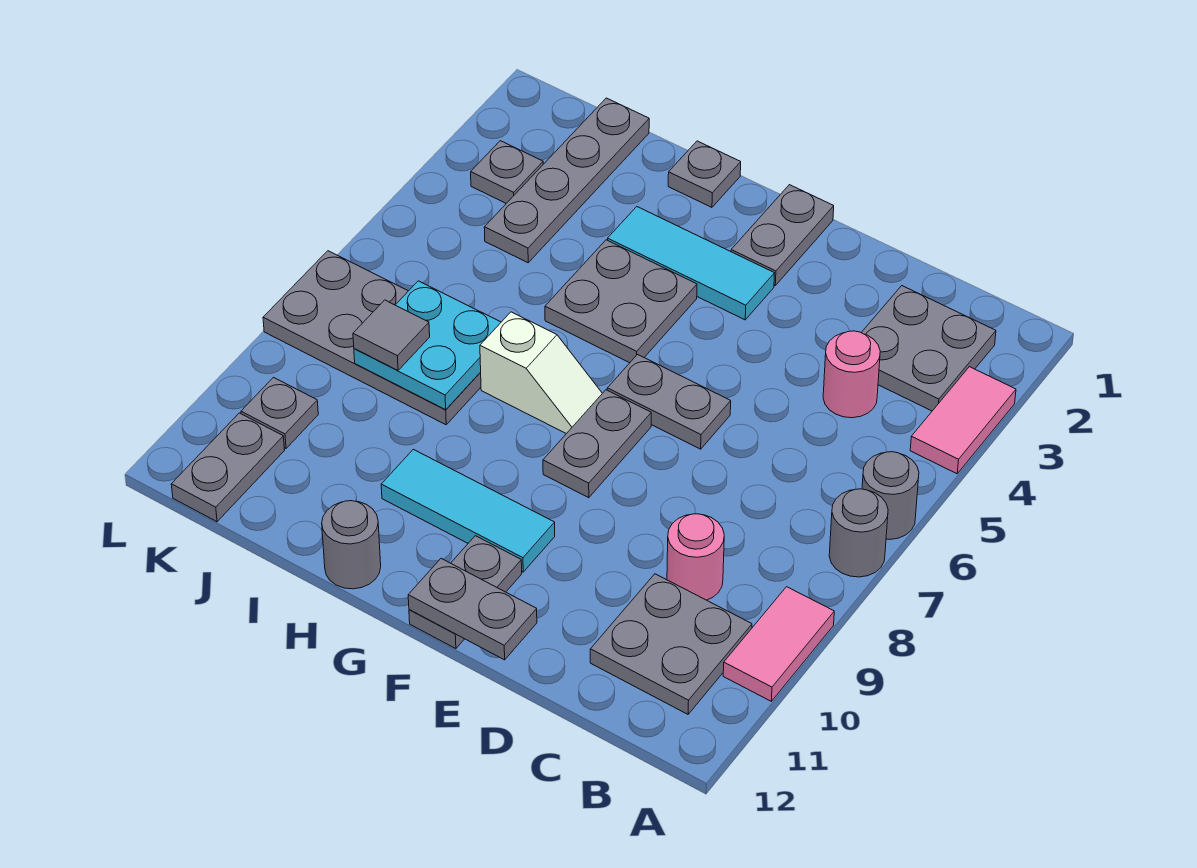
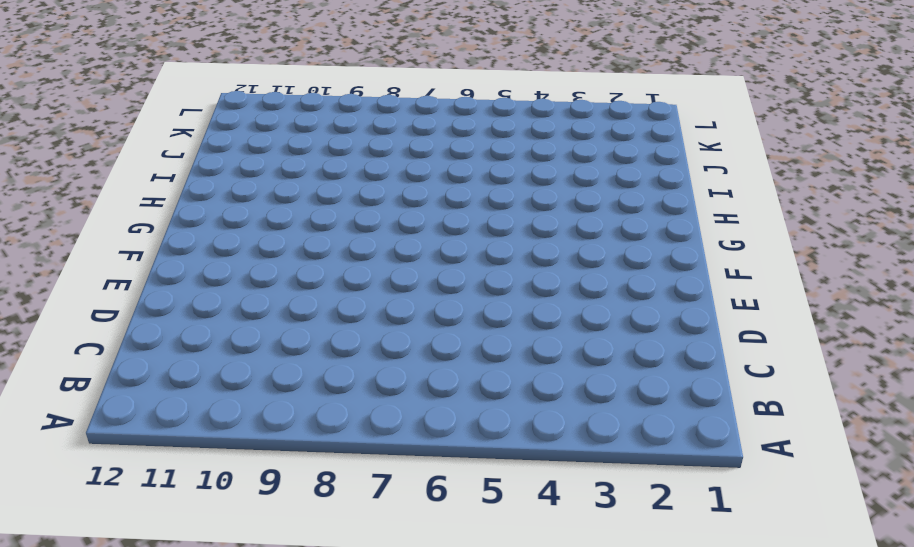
none -> pink tile A3:A4 level 1
none -> grey round brick A6 level 1
none -> grey round brick A7 level 1

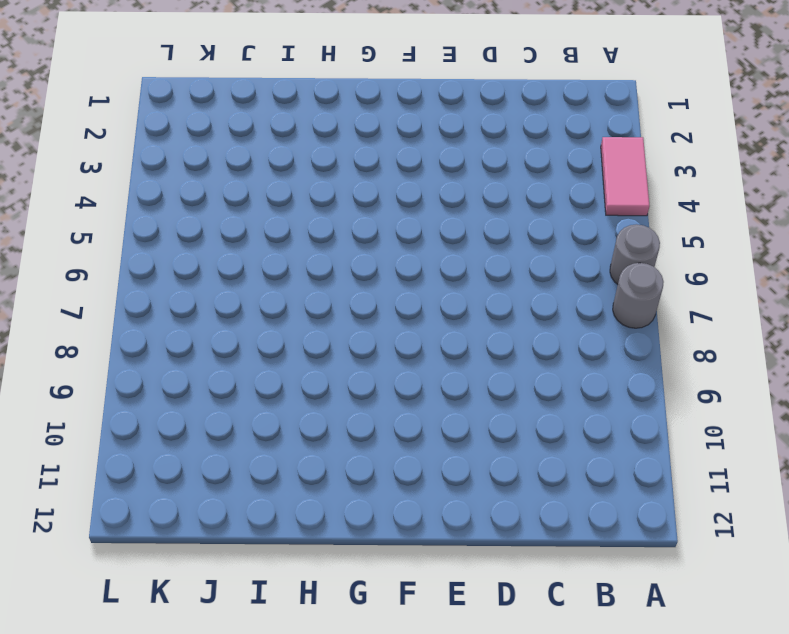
none -> pink tile A9:A10 level 1
none -> grey plate B2:C3 level 1
none -> grey plate B10:C11 level 1

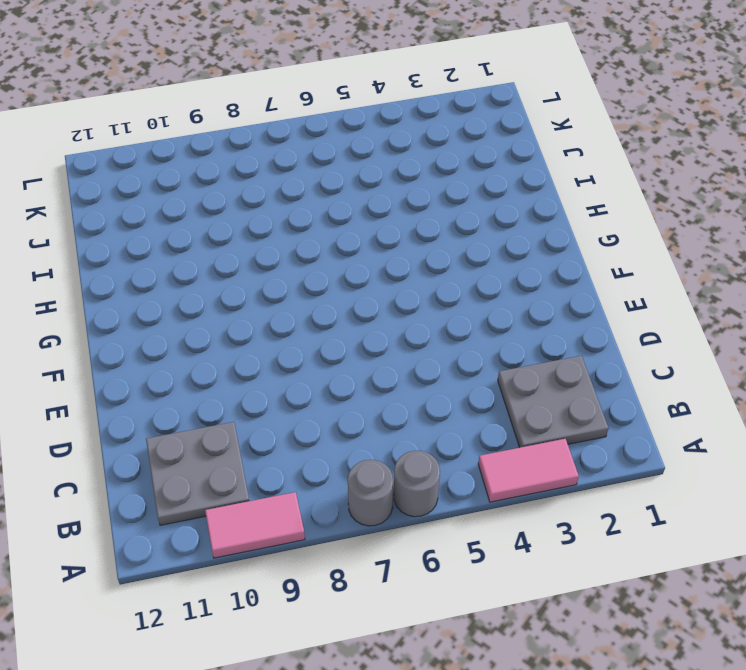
none -> pink round brick C4 level 1
none -> pink round brick C9 level 1
none -> grey plate E6:F6 level 1

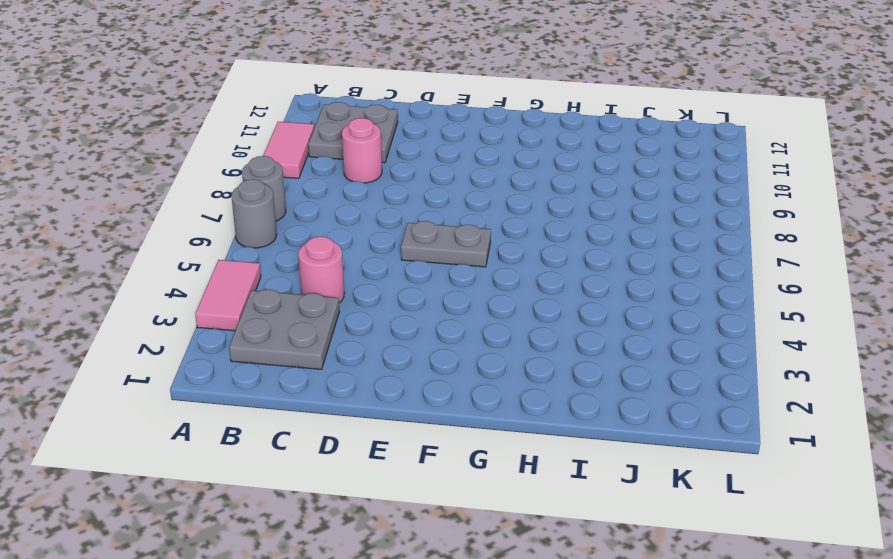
none -> grey plate F1:F2 level 1
none -> cyan tile F3:H3 level 1
none -> grey plate F7:F8 level 1

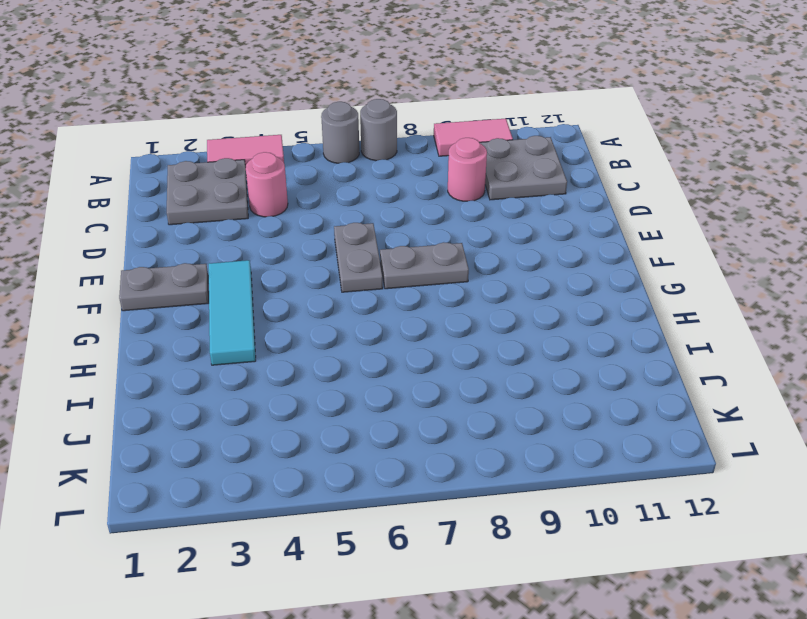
none -> cyan tile F10:H10 level 1
none -> grey plate F11:F12 level 1
none -> grey plate G4:H5 level 1

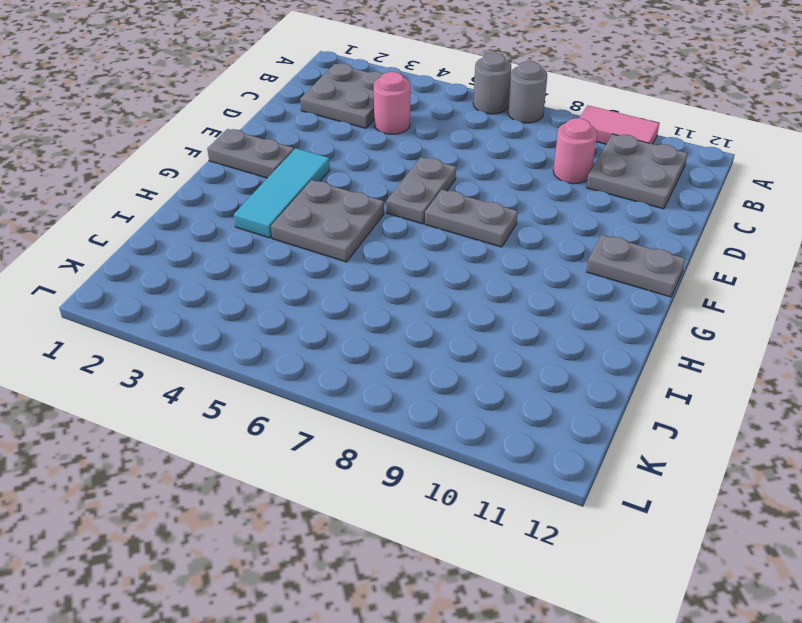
none -> pink tile A3:A4 level 1
none -> cyan tile F10:H10 level 1
none -> white slope G7:H7 level 1 top H

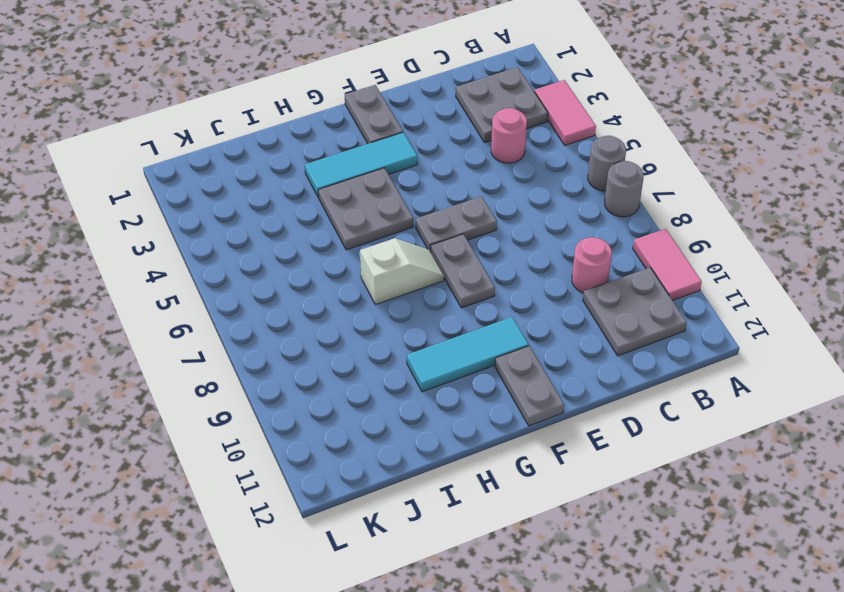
none -> grey plate H1 level 1
none -> grey round brick H12 level 1
none -> grey plate I7:L8 level 1

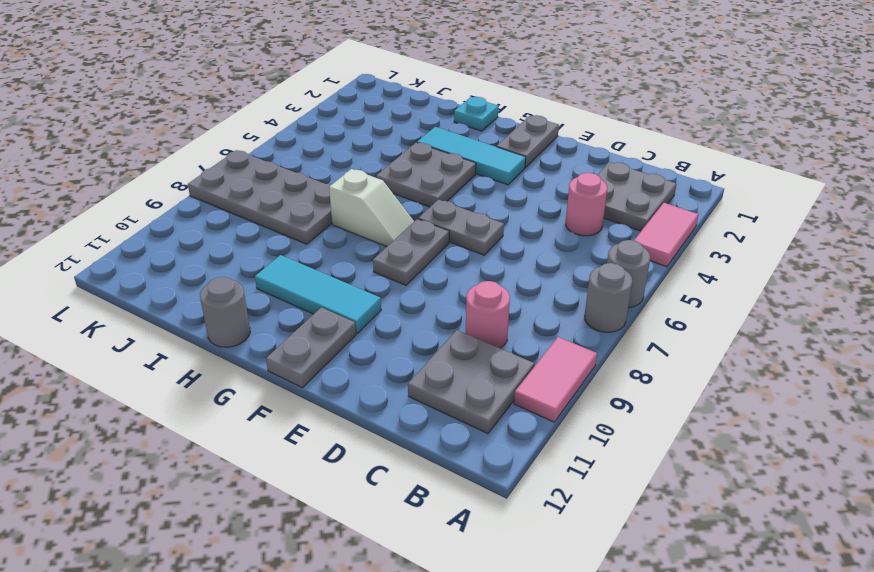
cyan plate H1 level 1 -> grey plate H1 level 1
none -> grey plate J1:J4 level 1
none -> grey plate K3 level 1
none -> grey plate K10 level 1

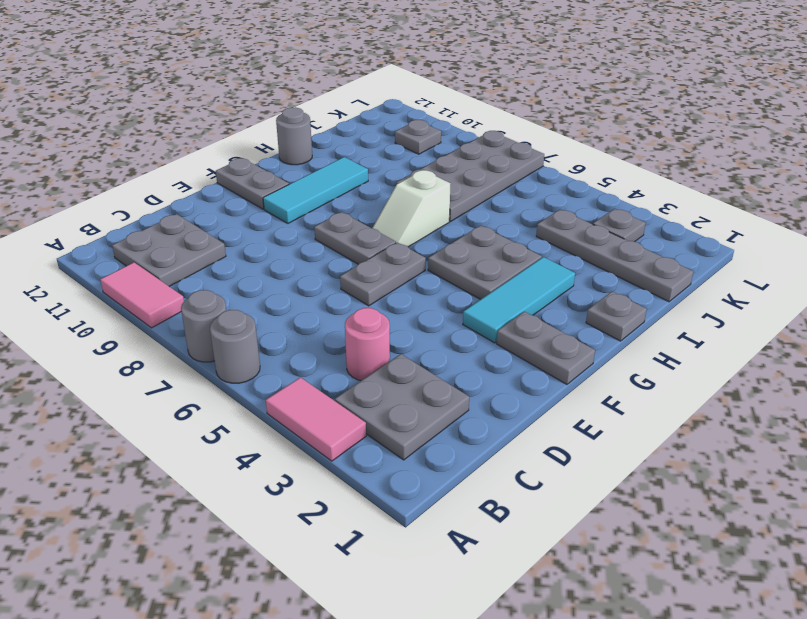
none -> pink round brick C9 level 1
none -> grey plate K11:K12 level 1
none -> grey plate E12:F12 level 2

